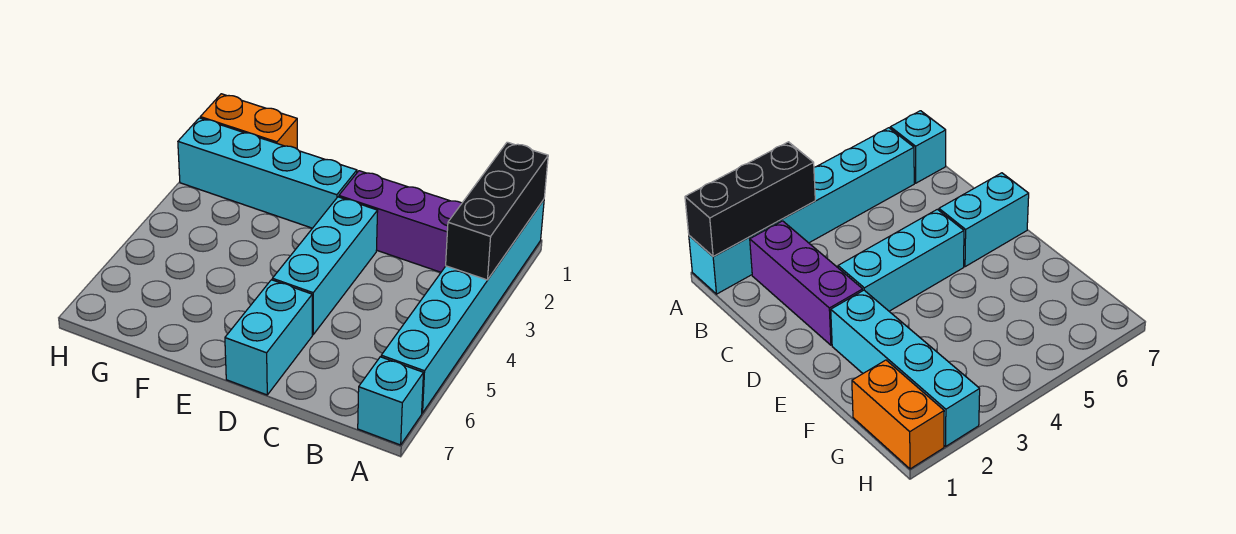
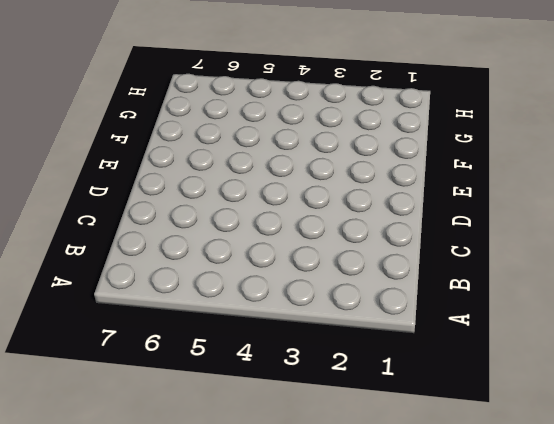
none -> cyan brick A1:A6 level 1
none -> cyan brick A7 level 1

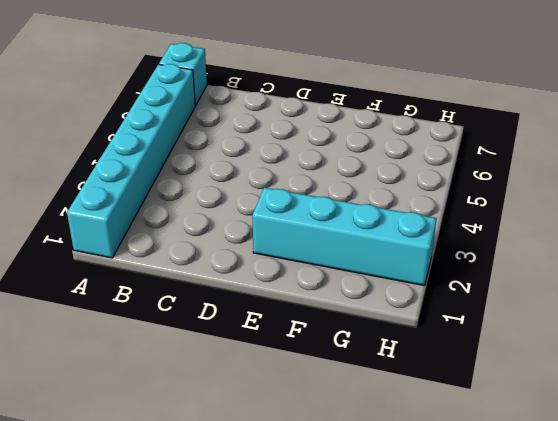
none -> purple brick B2:D2 level 1
none -> cyan brick D3:D5 level 1

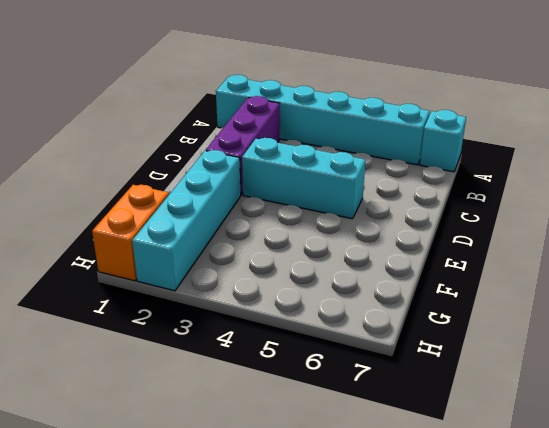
none -> cyan brick D6:D7 level 1
none -> black brick A1:A3 level 2

